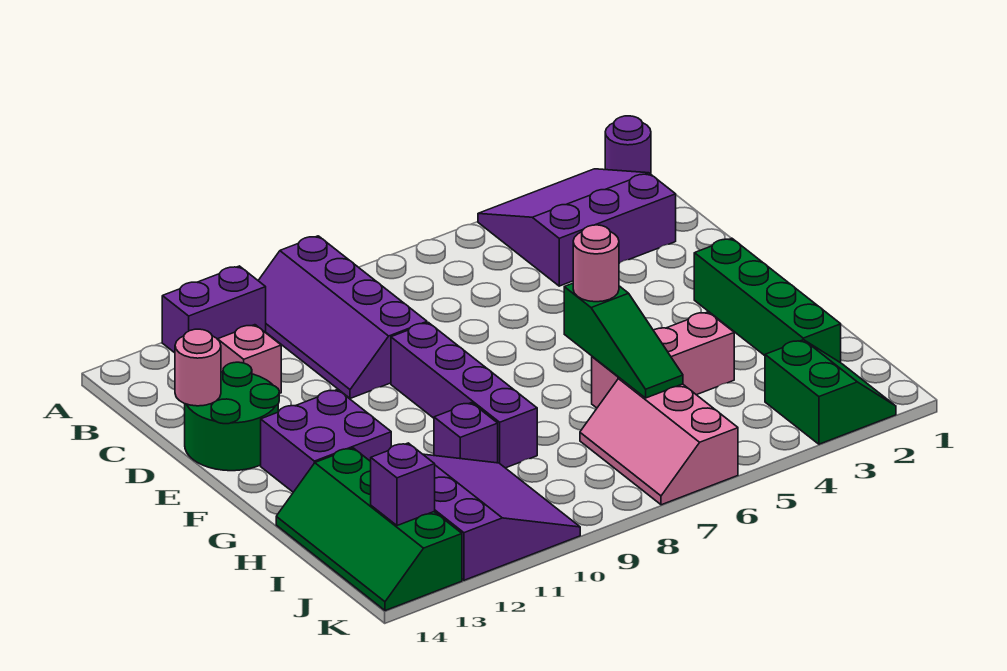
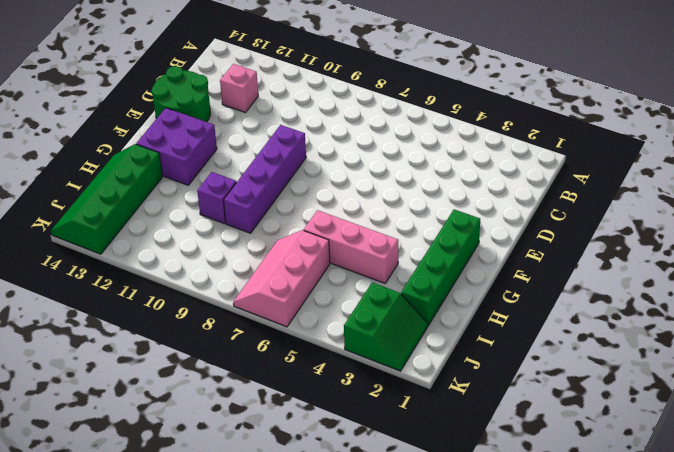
none -> purple round brick A1 level 1
none -> purple slope A2:C4 level 1 top C
none -> purple slope A9:D10 level 1 top 9

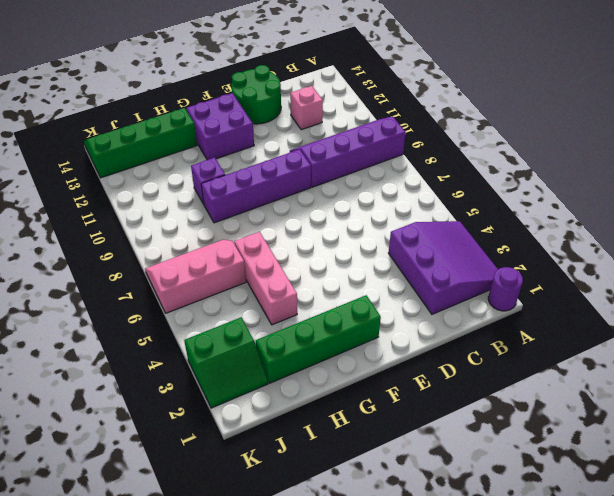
none -> purple brick A11:A12 level 1
none -> purple slope I10:K12 level 1 top 12
none -> pink round brick D14 level 2

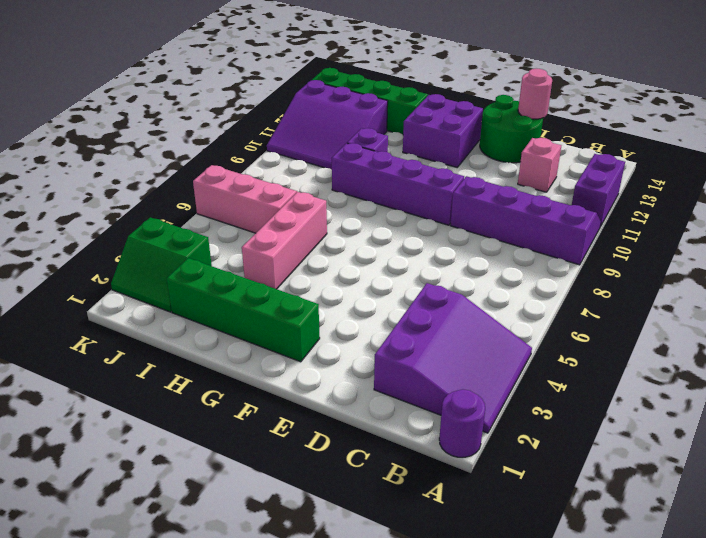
none -> green slope G6:I6 level 2 top G
none -> purple brick J13 level 2
none -> pink round brick G6 level 3

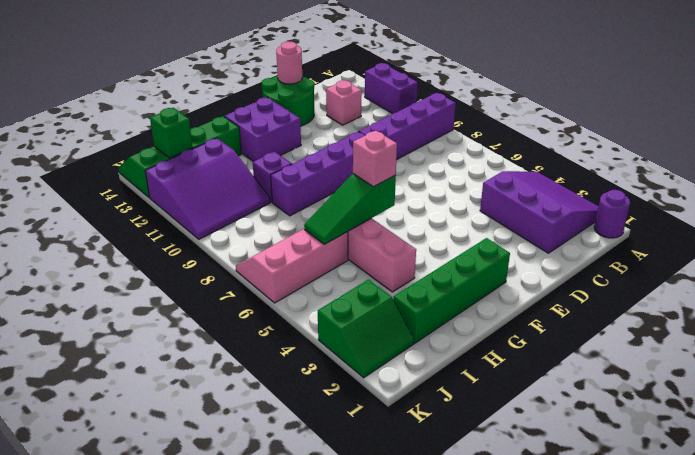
pink brick G6 level 3 -> pink round brick G6 level 3
green brick J13 level 2 -> purple brick J13 level 2

